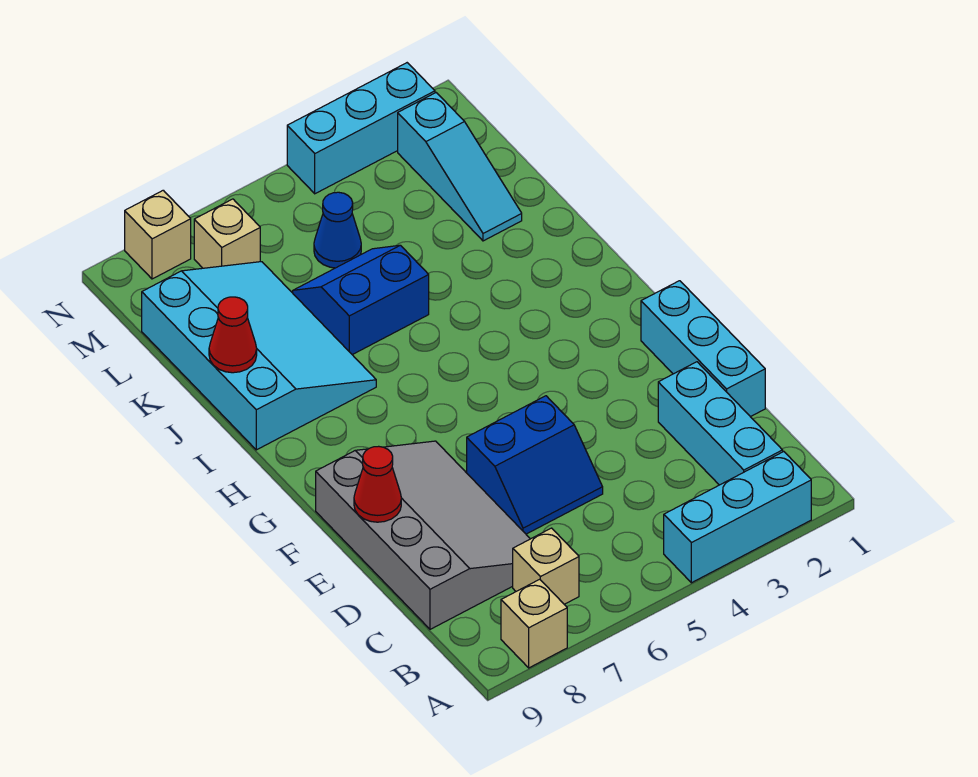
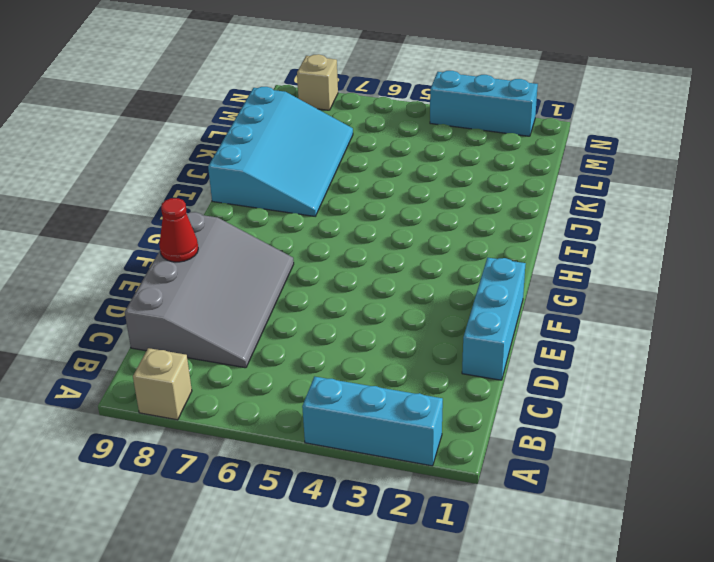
none -> cyan brick B2:D2 level 1
none -> tan brick B7 level 1
none -> blue slope D5:E6 level 1 top E

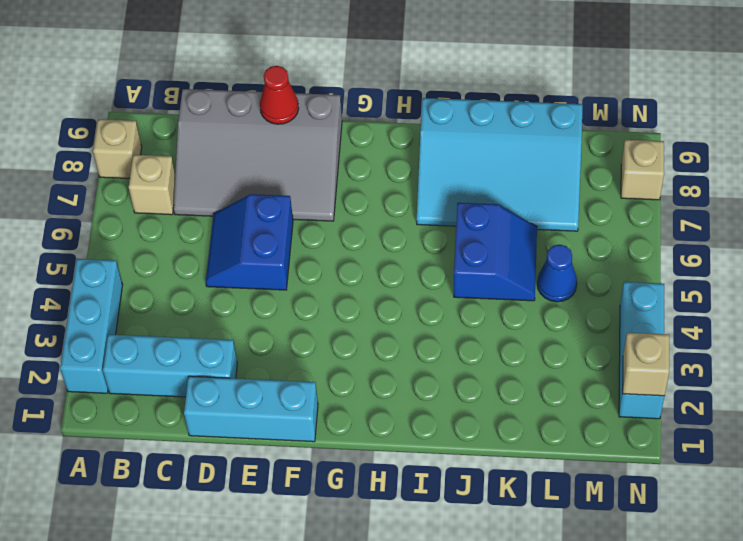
tan brick N2 level 2 -> tan brick M7 level 1
none -> cyan slope K2:M2 level 1 top M
none -> red cone J9 level 2

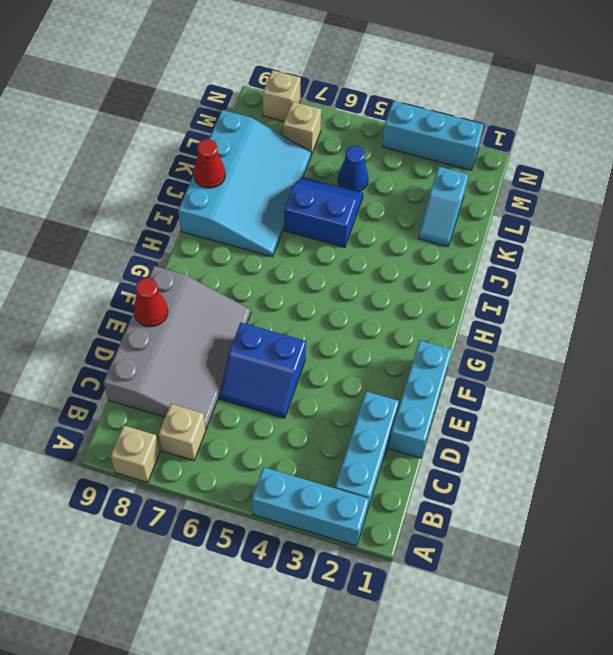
cyan slope K2:L2 level 1 top L -> cyan slope K2:M2 level 1 top M

